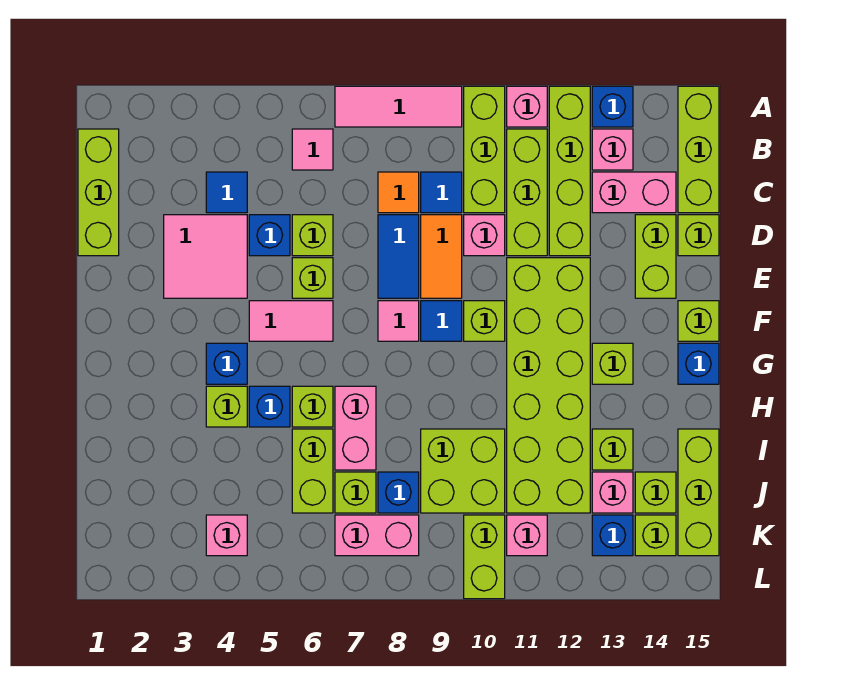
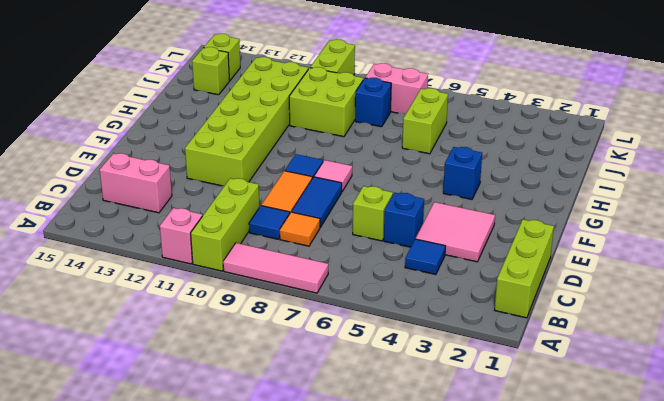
none -> lime brick A12:D12 level 1
none -> blue brick A13 level 1
none -> lime brick A15:C15 level 1
none -> pink tile B6 level 1

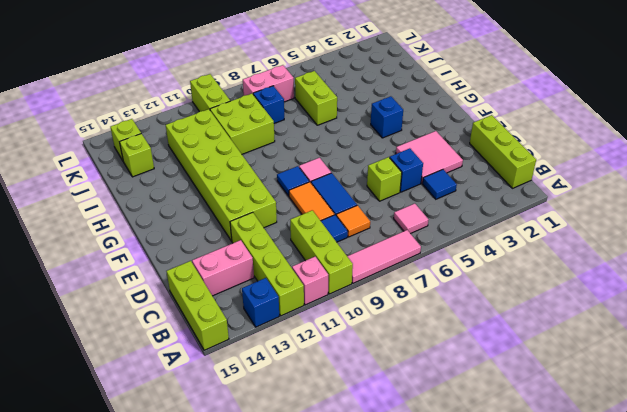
none -> lime brick B11:D11 level 1
none -> pink brick B13 level 1
none -> pink brick D10 level 1
none -> lime brick D14:E14 level 1

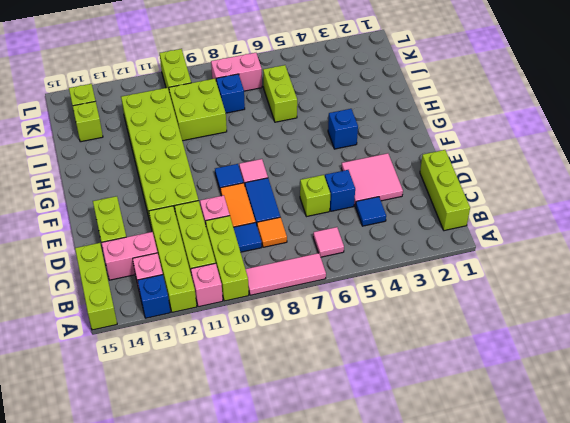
none -> lime brick D15 level 1
none -> lime brick E6 level 1
none -> pink tile F5:F6 level 1
none -> lime brick F10 level 1

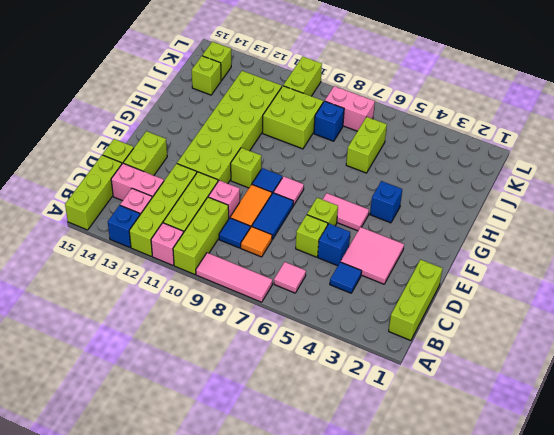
none -> lime brick F15 level 1
none -> lime brick G13 level 1
none -> blue brick G15 level 1
none -> lime brick H4 level 1

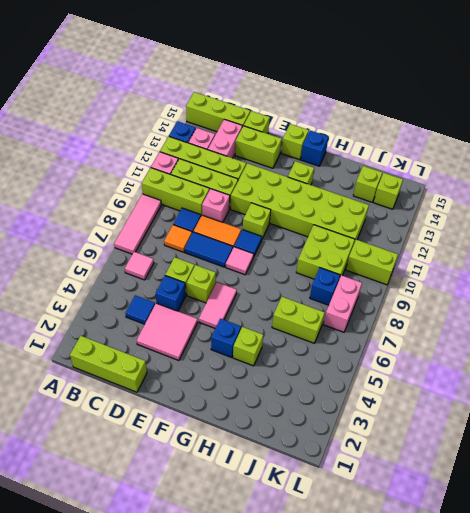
none -> blue brick H5 level 1
none -> lime brick H6 level 1
none -> pink brick H7:I7 level 1
none -> lime brick I13 level 1

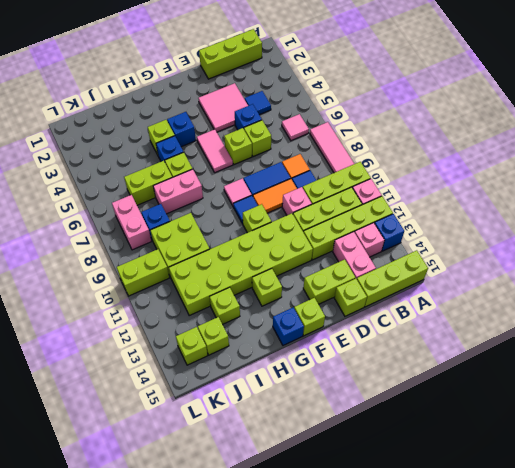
none -> lime brick I15:K15 level 1
none -> lime brick J7 level 1
none -> pink brick J13 level 1
none -> pink brick K4 level 1

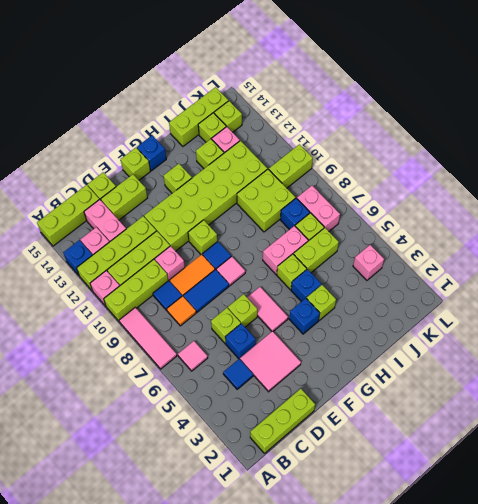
none -> pink brick K11 level 1
none -> blue brick K13 level 1

